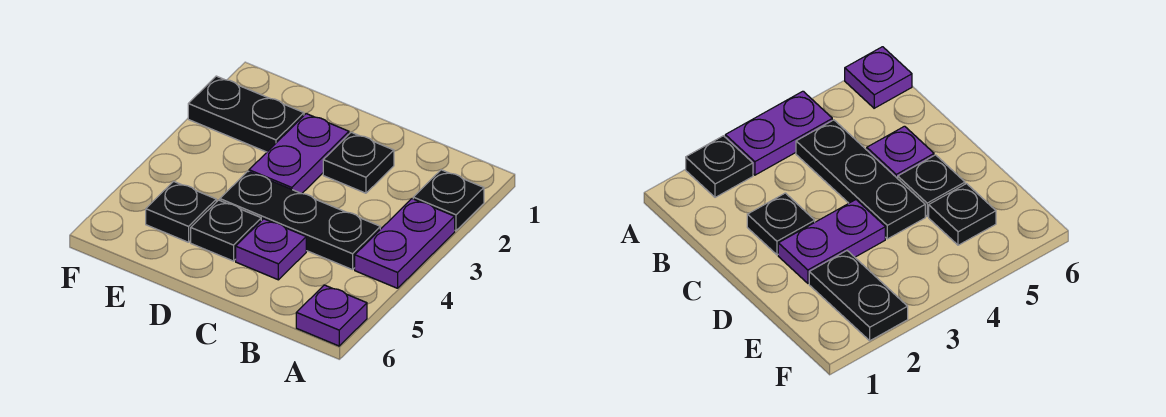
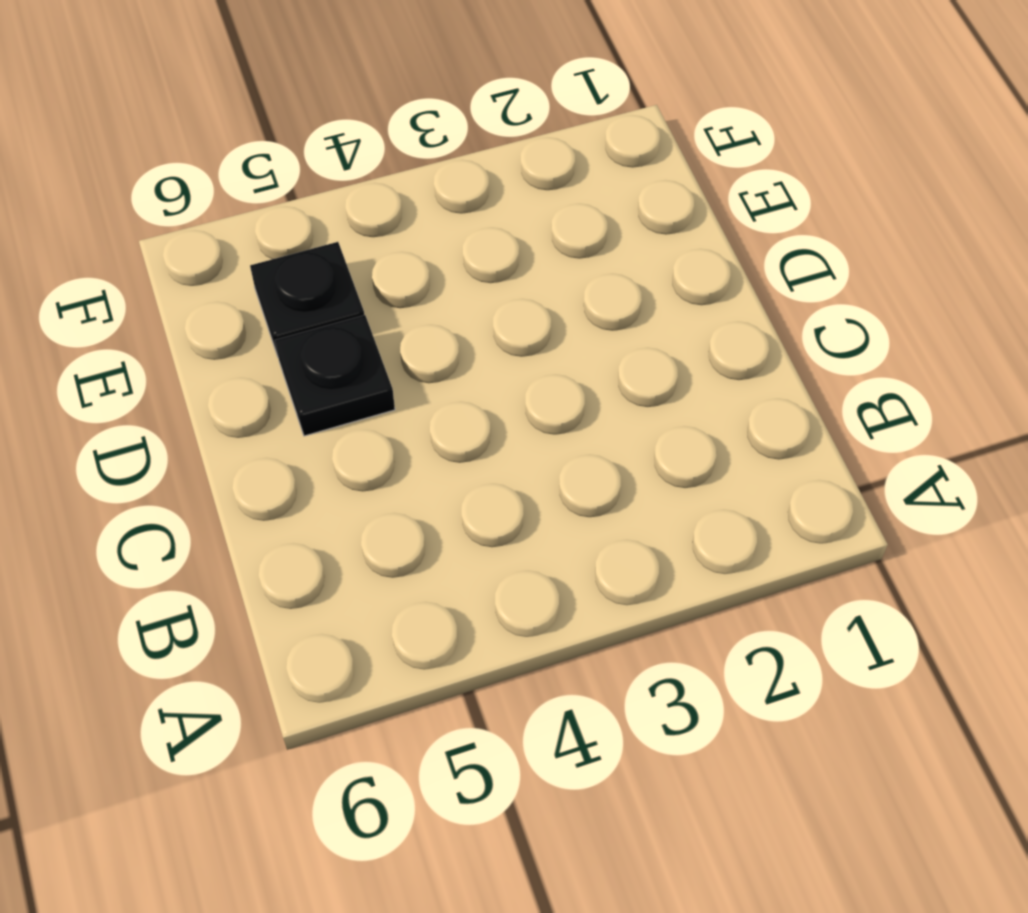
none -> black plate A2 level 1
none -> purple plate A3:A4 level 1

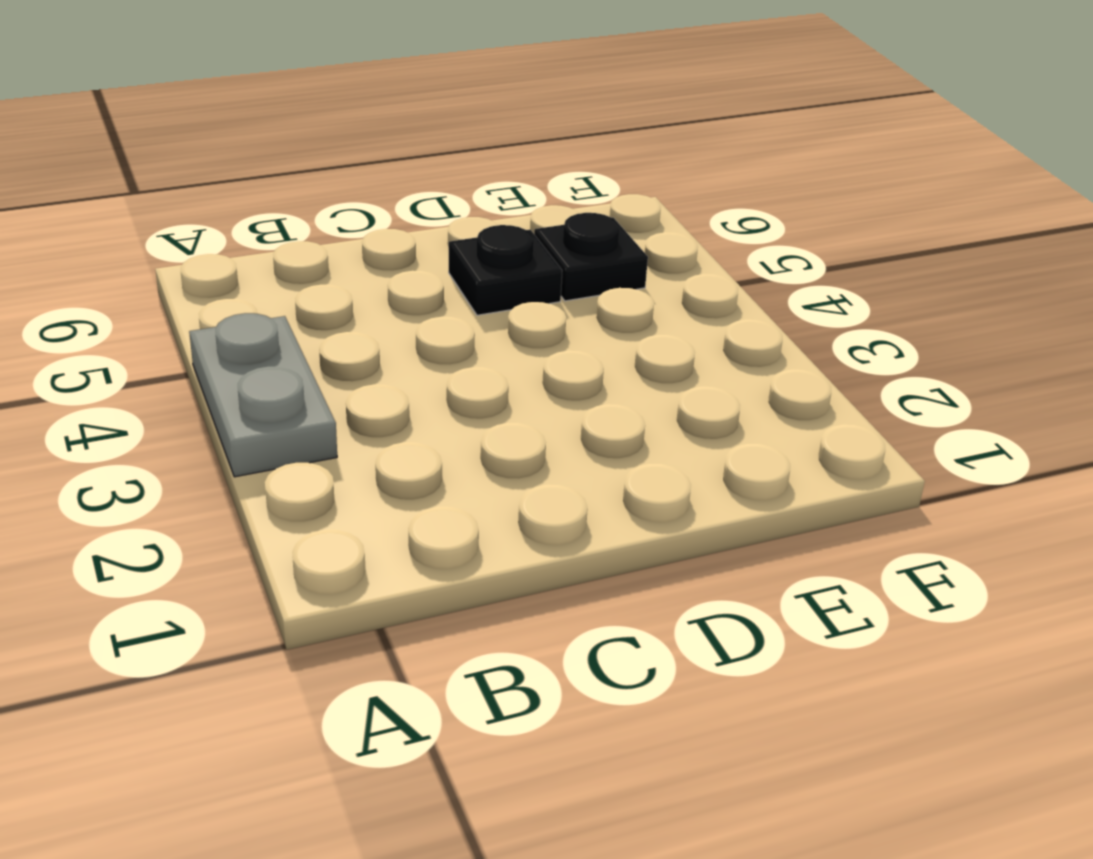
grey plate A3:A4 level 1 -> purple plate A3:A4 level 1
none -> black plate A2 level 1
none -> purple plate A6 level 1

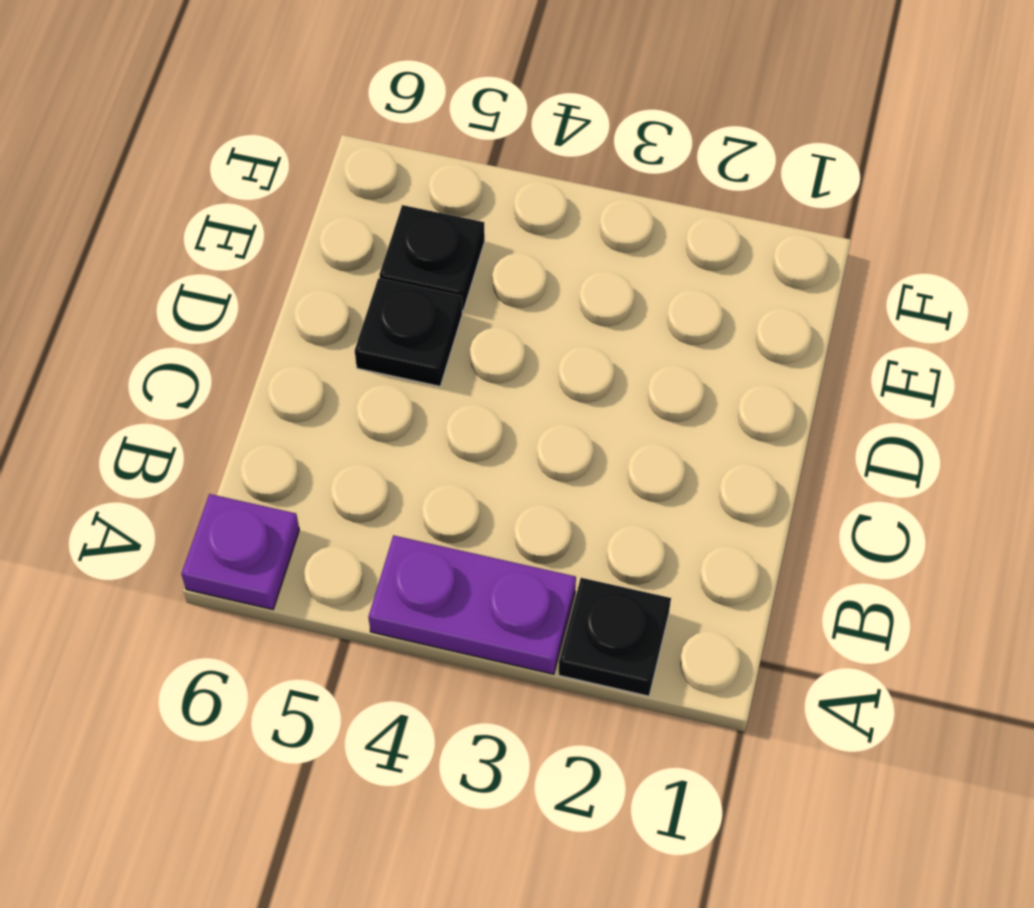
none -> black plate B4:D4 level 1
none -> black plate C2 level 1

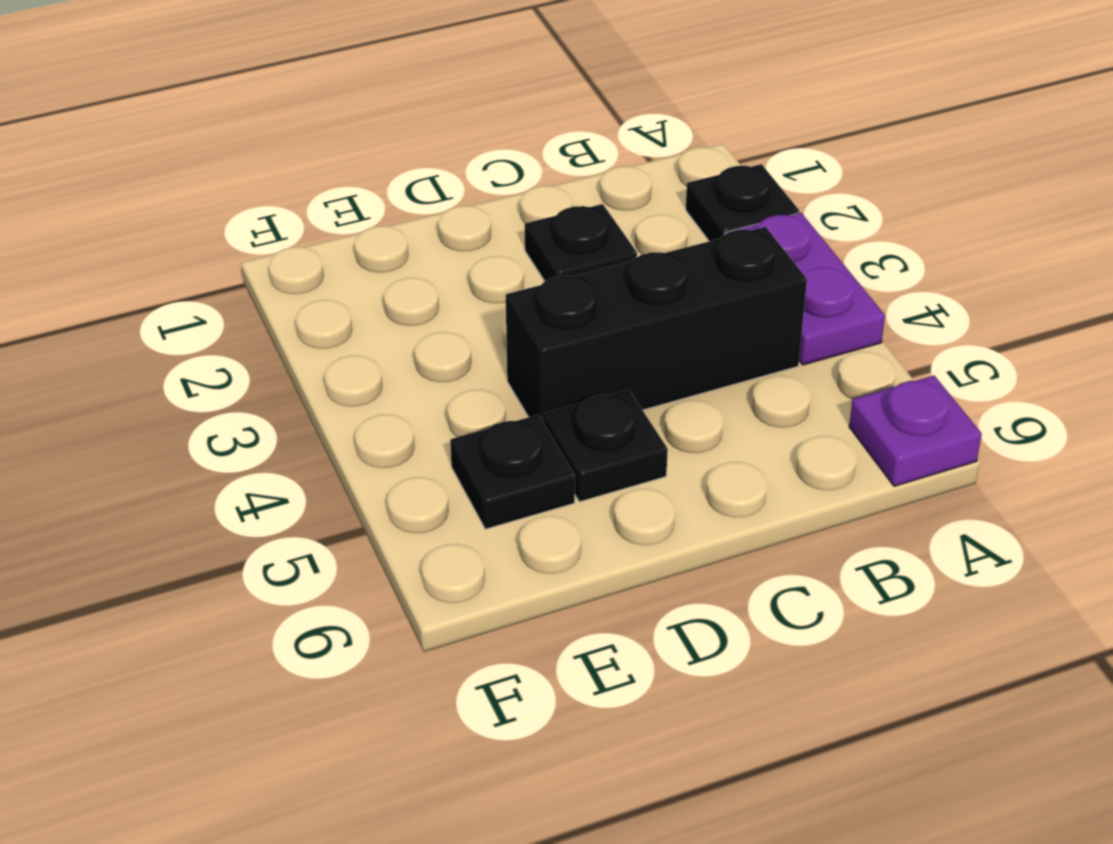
black brick B4:D4 level 1 -> black plate B4:D4 level 1
none -> purple plate C5 level 1
none -> purple plate D2:D3 level 1

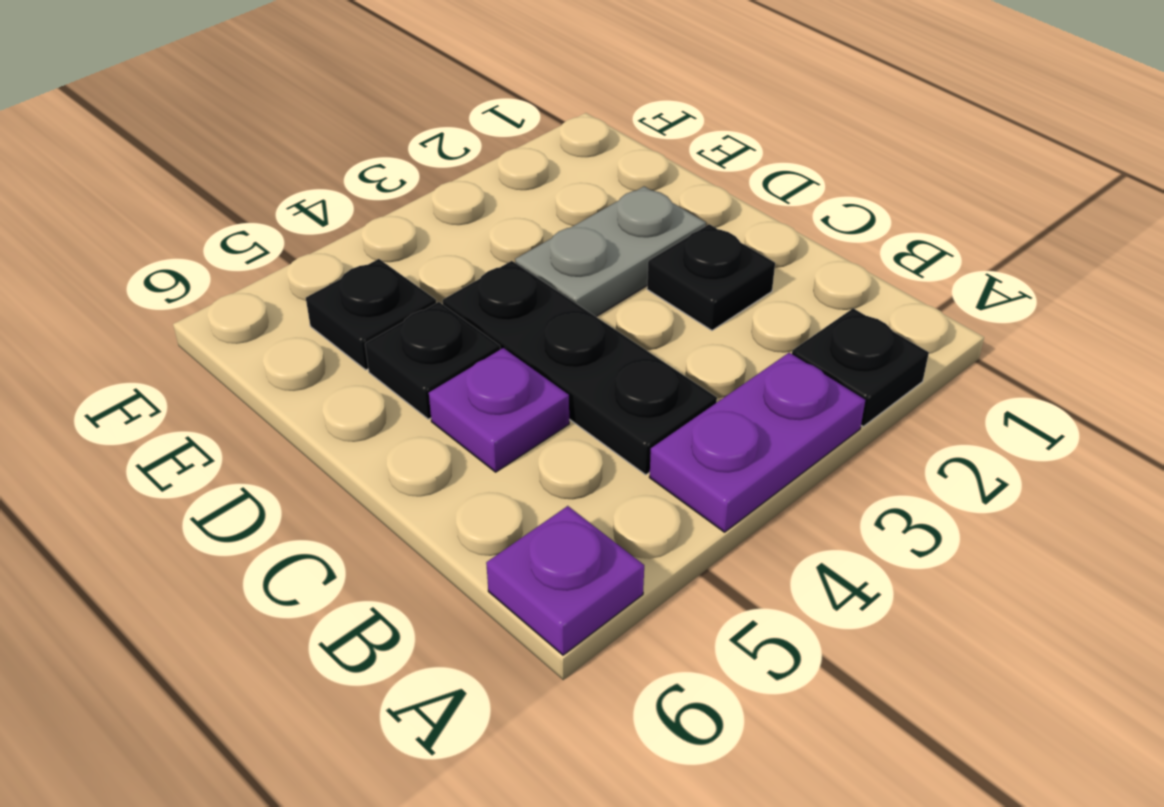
grey plate D2:D3 level 1 -> purple plate D2:D3 level 1
none -> black plate E2:F2 level 1

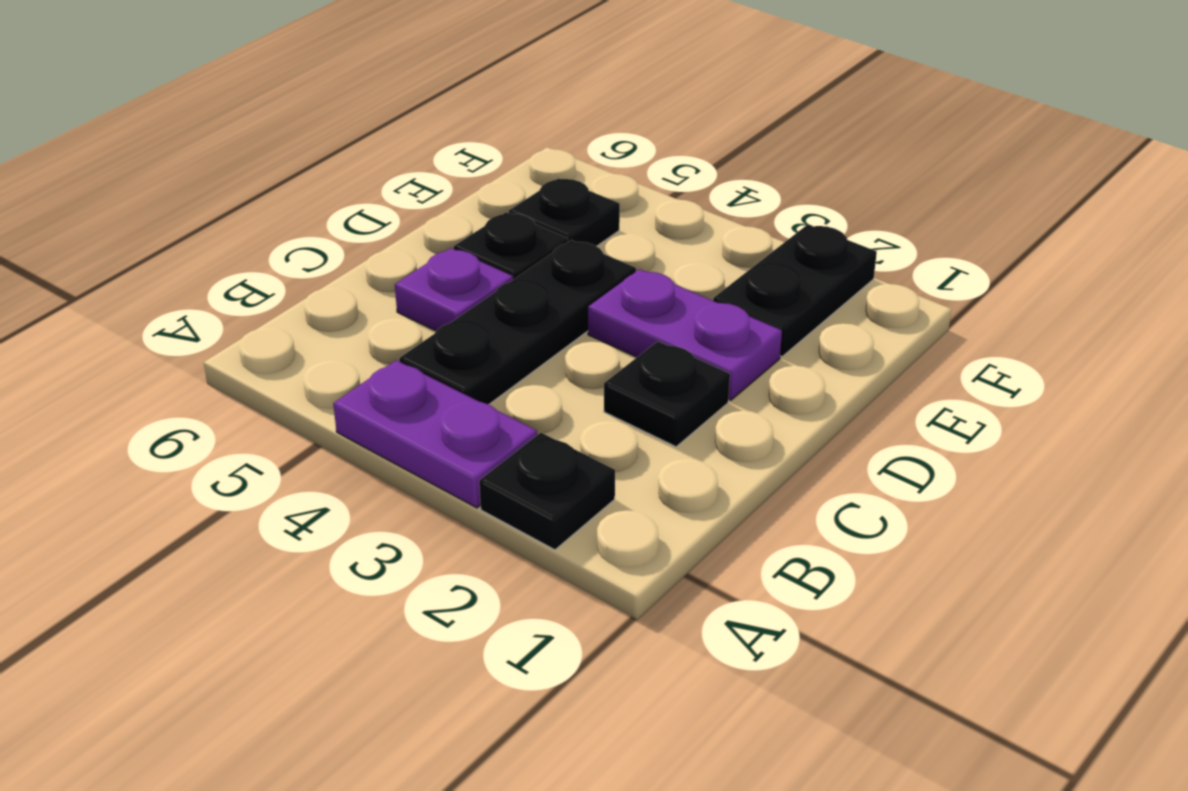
none -> purple plate A6 level 1

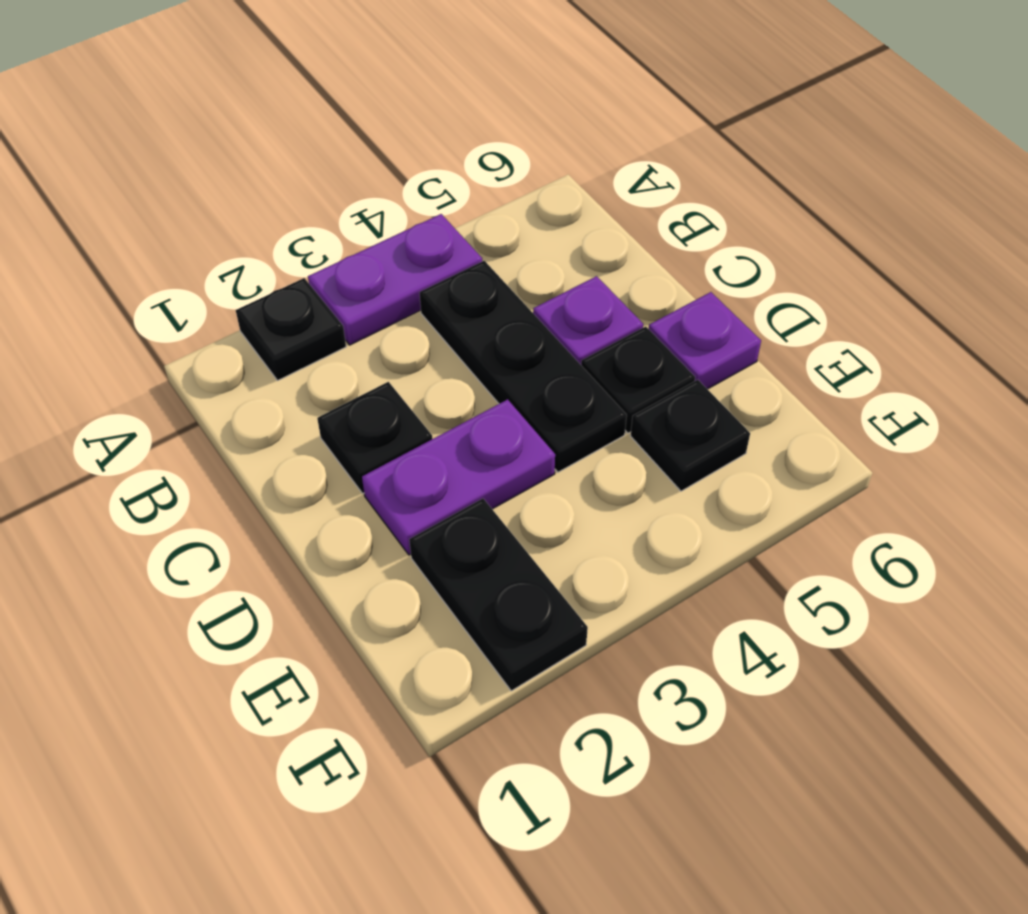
purple plate D6 level 1 -> purple plate A6 level 1

